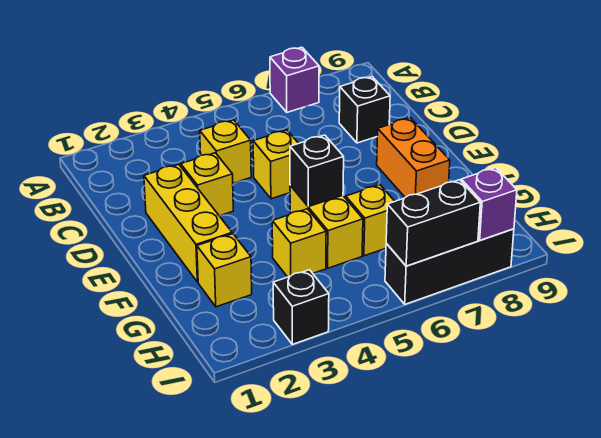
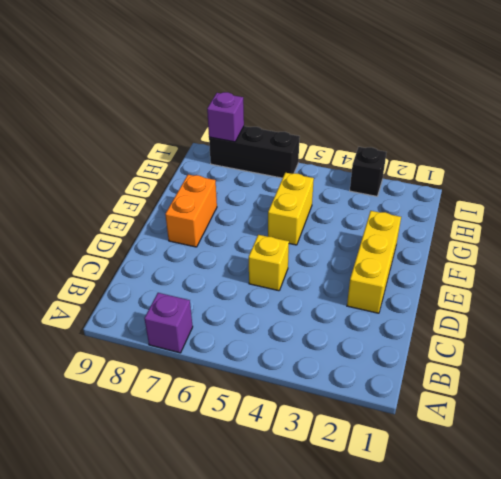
none -> yellow brick C4 level 1
none -> black brick C8 level 1
none -> yellow brick D3 level 1

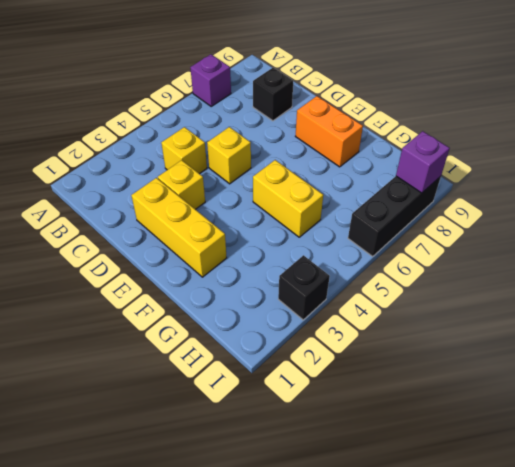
none -> yellow brick G2 level 1
none -> yellow brick G4 level 1
none -> yellow brick G6 level 1

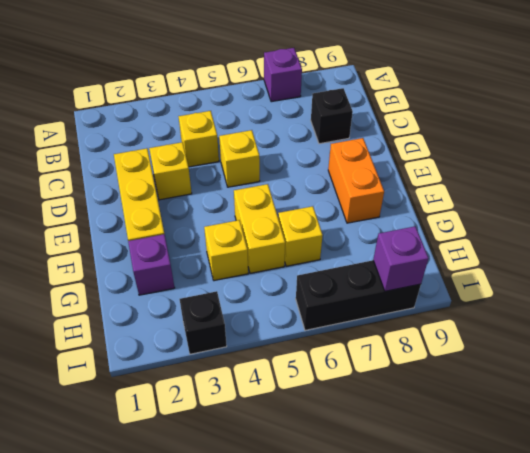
purple brick G2 level 1 -> yellow brick G2 level 1
none -> black brick F5 level 2
none -> black brick I6:I7 level 2

